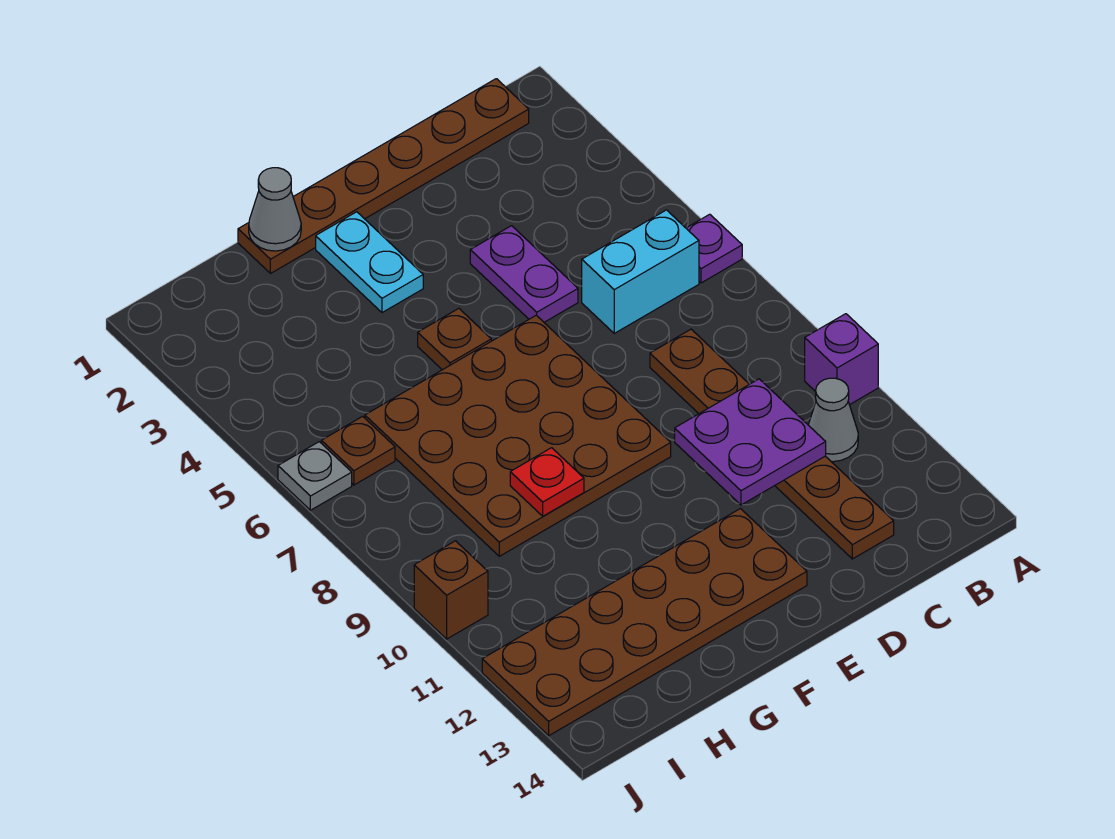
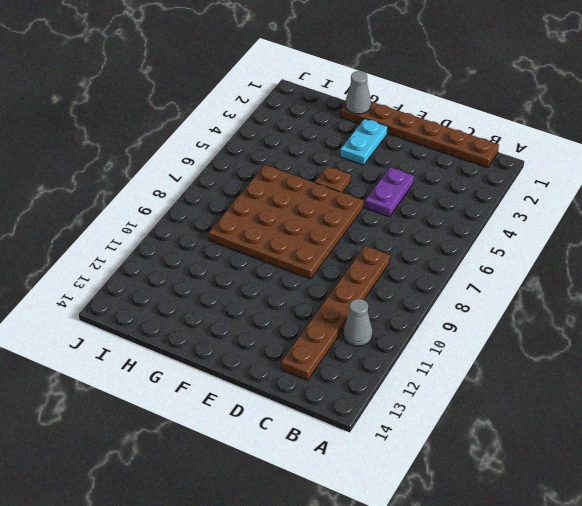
none -> purple plate A6 level 1
none -> purple brick A10 level 1
none -> cyan brick B6:C6 level 1

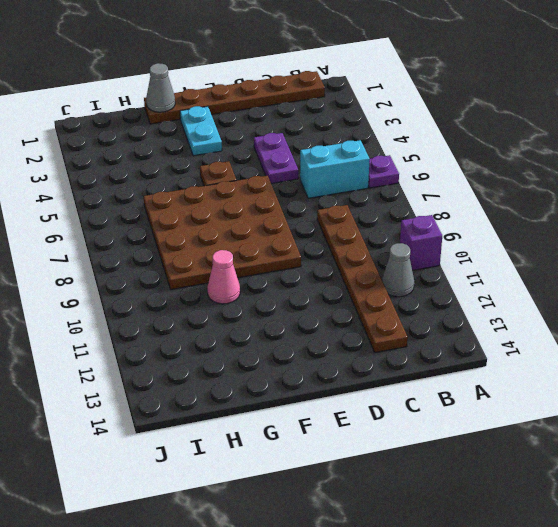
pink cone G10 level 1 -> none
none -> brown plate E12:J13 level 1
none -> brown plate I6 level 1
none -> grey plate J6 level 1

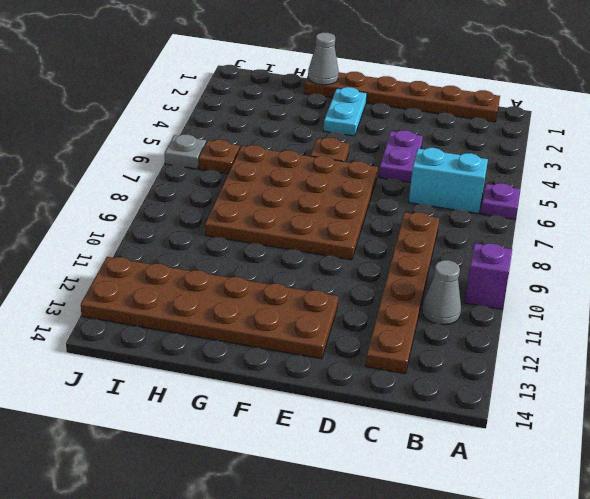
none -> brown brick J10 level 1
none -> purple plate C10:D11 level 2
none -> red plate G9 level 2

